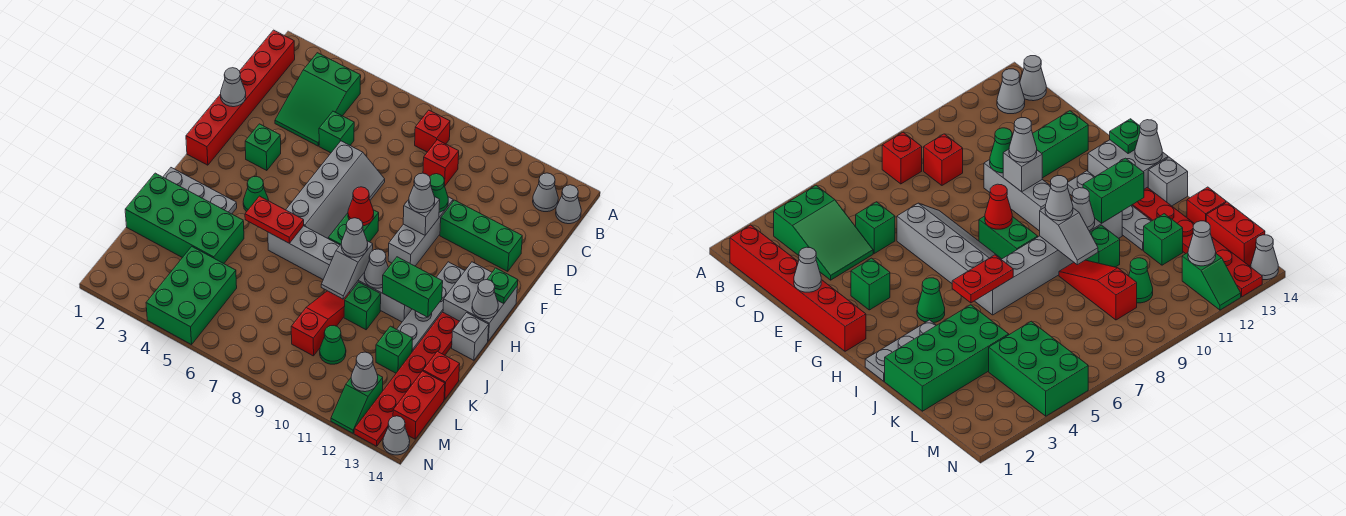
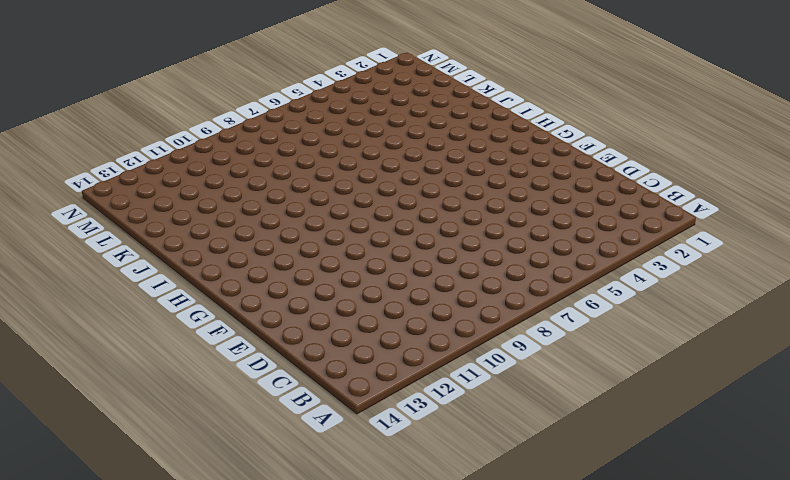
none -> red brick B1:G1 level 1
none -> green slope B3:D4 level 1 top B
none -> red brick B8 level 1
none -> grey cone B13 level 1

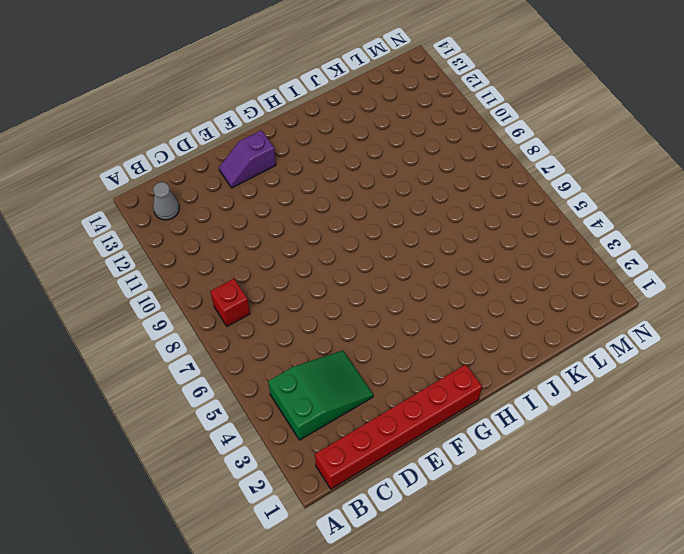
purple slope E13:F13 level 1 top F -> green brick E11:E13 level 1
none -> grey cone B14 level 1
none -> red brick C9 level 1
none -> green brick D5 level 1
none -> grey slope E6:H7 level 1 top 6

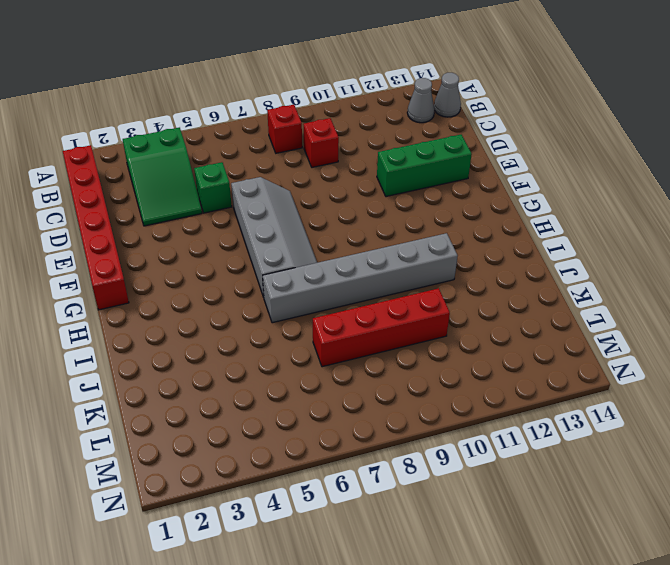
red brick K7:K10 level 1 -> red slope J9:L9 level 1 top L
none -> grey brick E10:G10 level 1
none -> green brick F3 level 1
none -> green brick G8:H8 level 1
none -> grey plate G12:J12 level 1

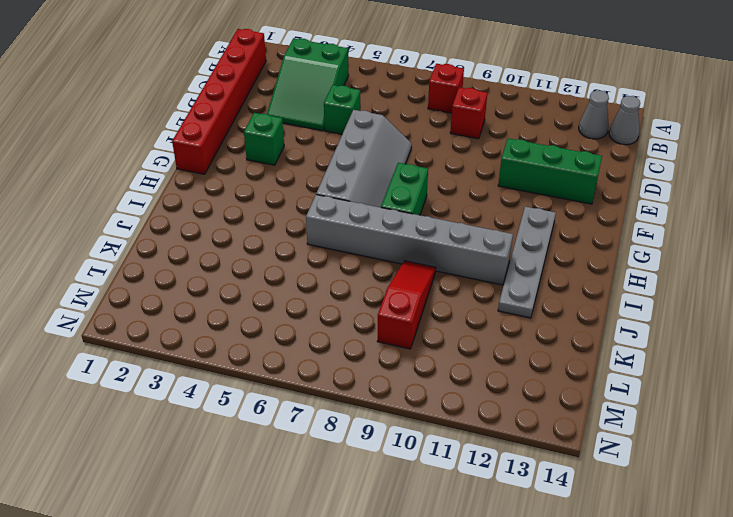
none -> grey brick E10:G10 level 1
none -> grey brick G13:H14 level 1
none -> green cone H4 level 1
none -> grey plate I1:I3 level 1

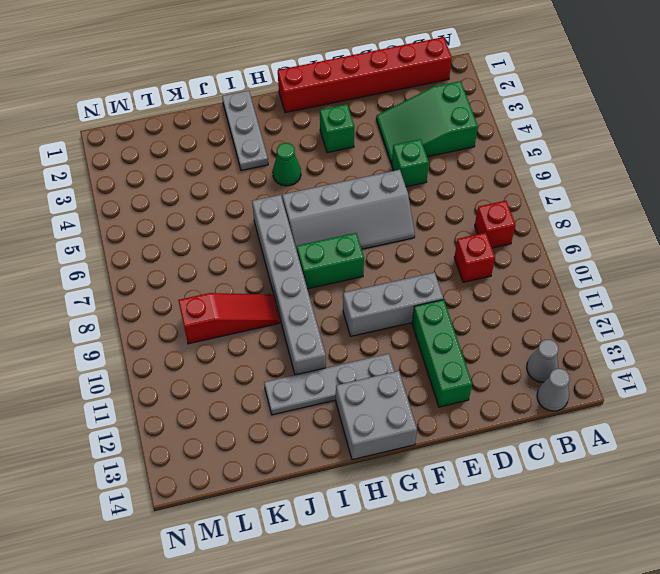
none -> red plate I13:N13 level 1
none -> grey brick I14 level 1
none -> green brick J1:K4 level 1
none -> green brick J10 level 1

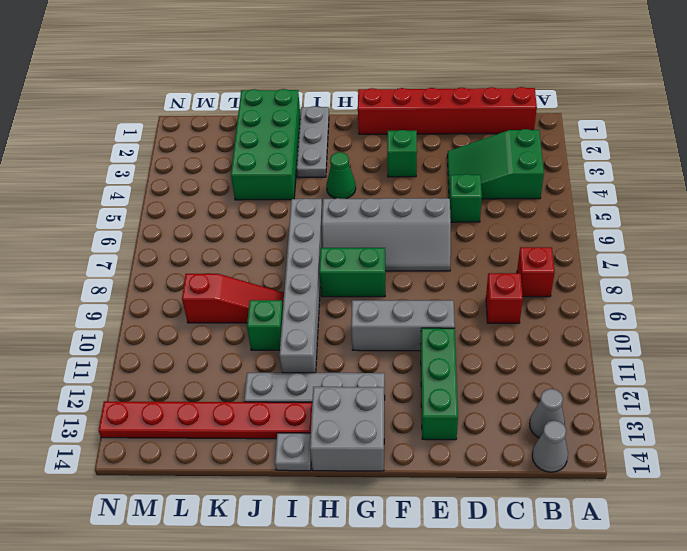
grey plate I14 level 1 -> grey brick I14 level 1
none -> green brick K12 level 1
none -> red brick K14 level 1
none -> green brick L4:N5 level 1
none -> green cone L10 level 1

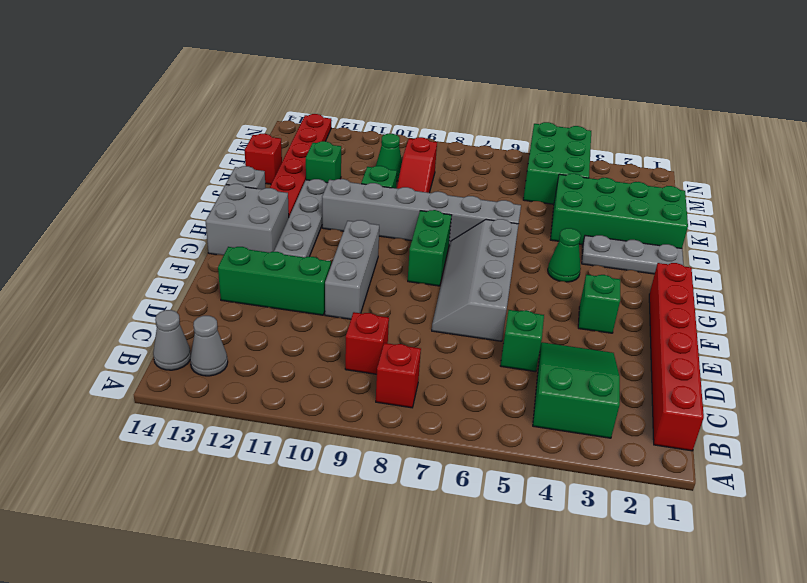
none -> red brick L14:M14 level 1
none -> green slope M12:N12 level 1 top M
none -> grey cone N14 level 1
none -> grey cone E1 level 2

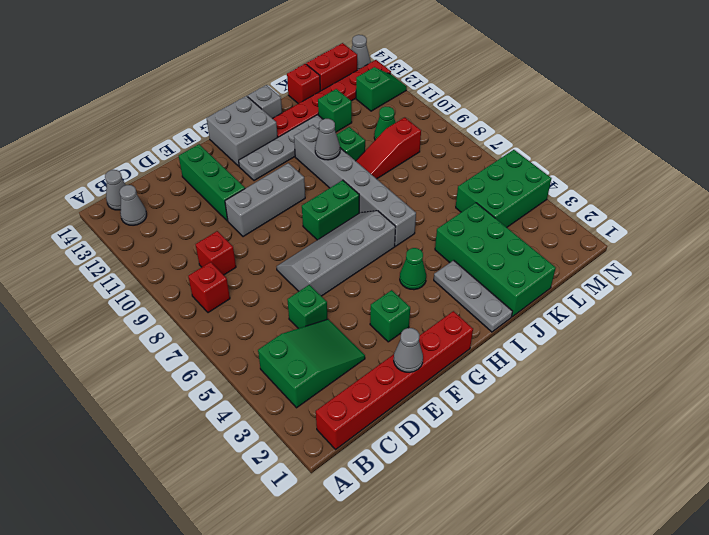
none -> green cone E10 level 2
none -> grey brick F10 level 2
none -> red cone G8 level 2
none -> green plate G14 level 2

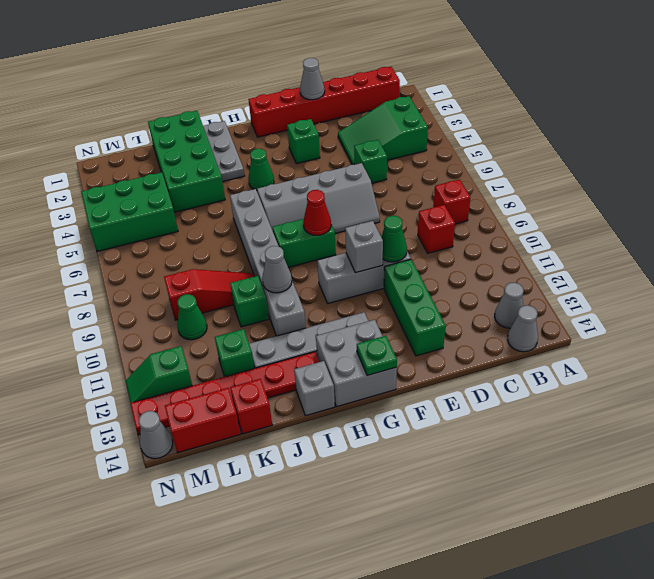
none -> grey cone H14 level 2
none -> red plate I5:I6 level 2
none -> grey slope I9:J9 level 2 top I
none -> green brick I11:I12 level 2

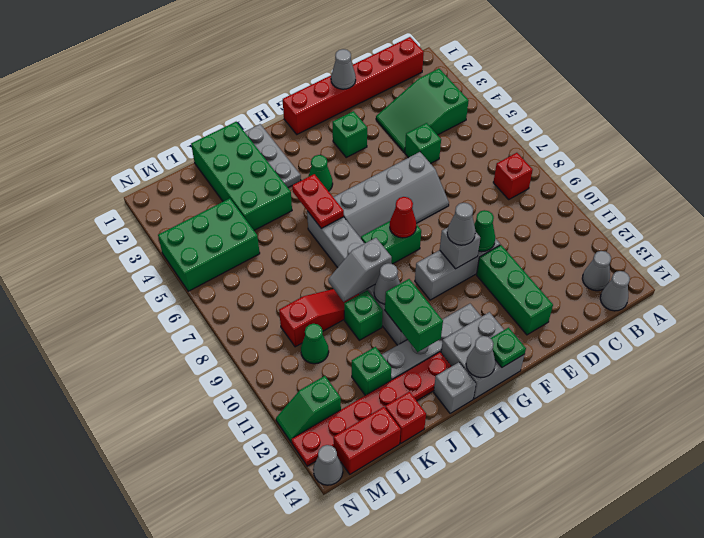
none -> red brick C9 level 1
none -> grey cone M12 level 2
none -> grey cone I9 level 3

